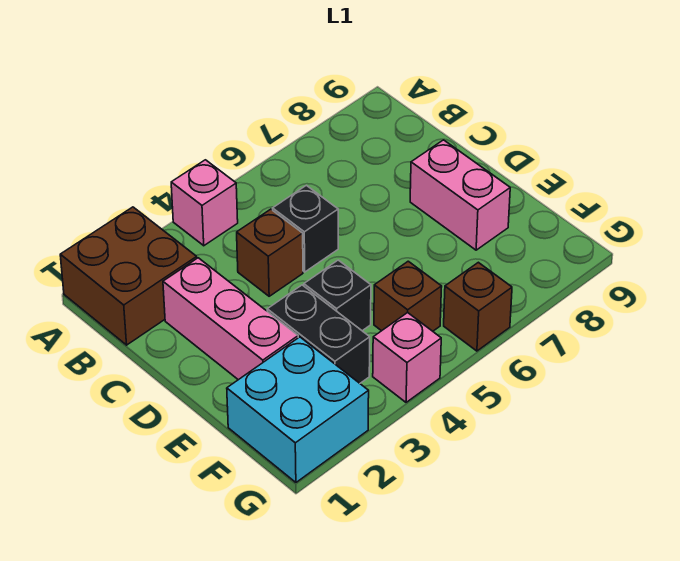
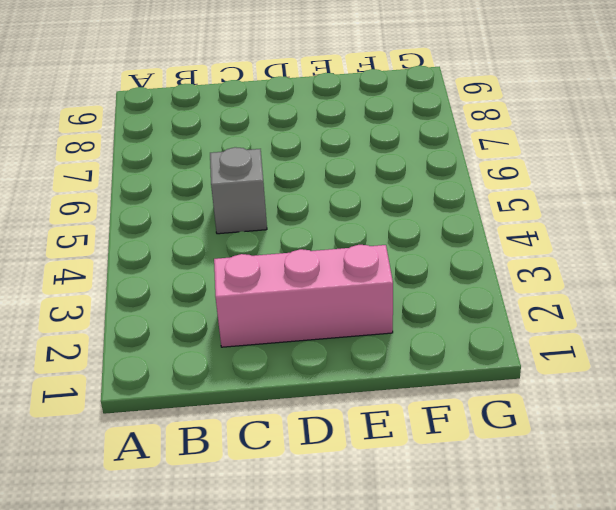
grey brick C5 level 1 -> black brick C5 level 1
none -> brown brick A1:B2 level 1
none -> pink brick A4 level 1
none -> brown brick C4 level 1

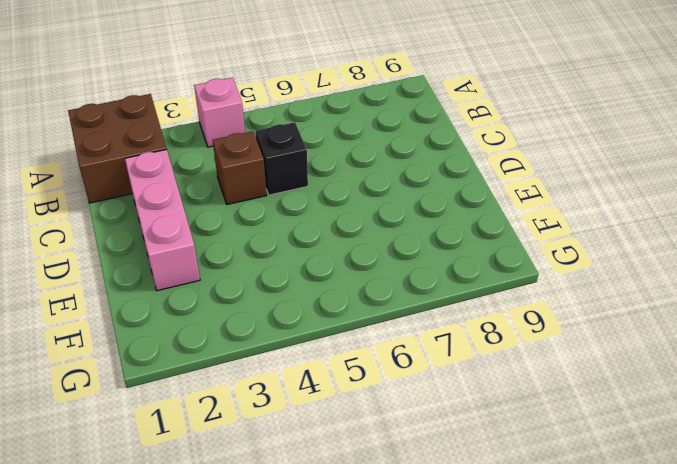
none -> pink brick D8:E8 level 1
none -> black brick E3:F3 level 1
none -> black brick E4 level 1

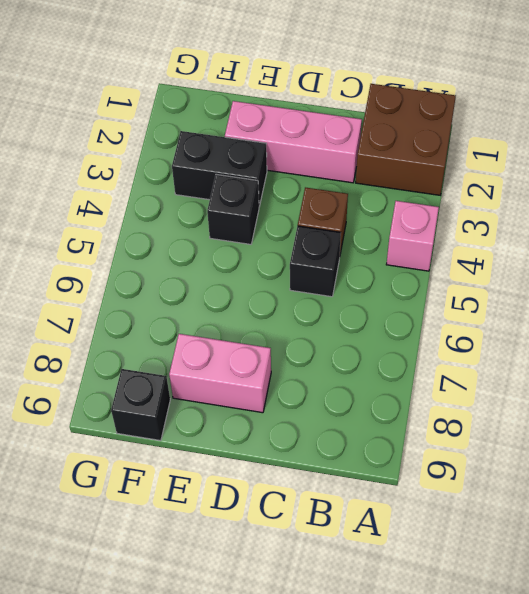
black brick F9 level 1 -> none
none -> cyan brick F1:G2 level 1
none -> brown brick F5 level 1
none -> pink brick G4 level 1

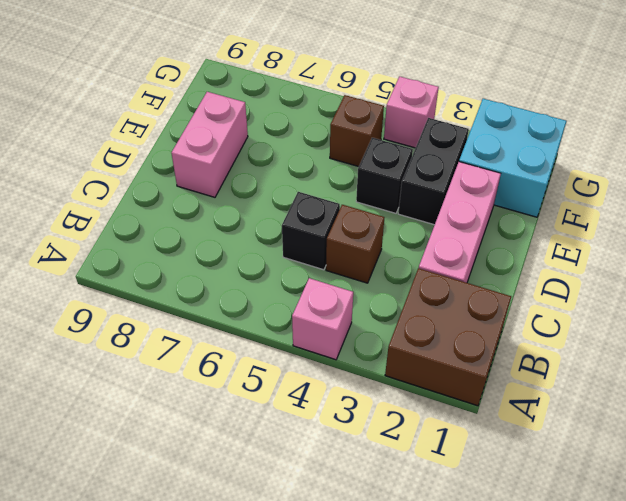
none -> brown brick G6 level 1

